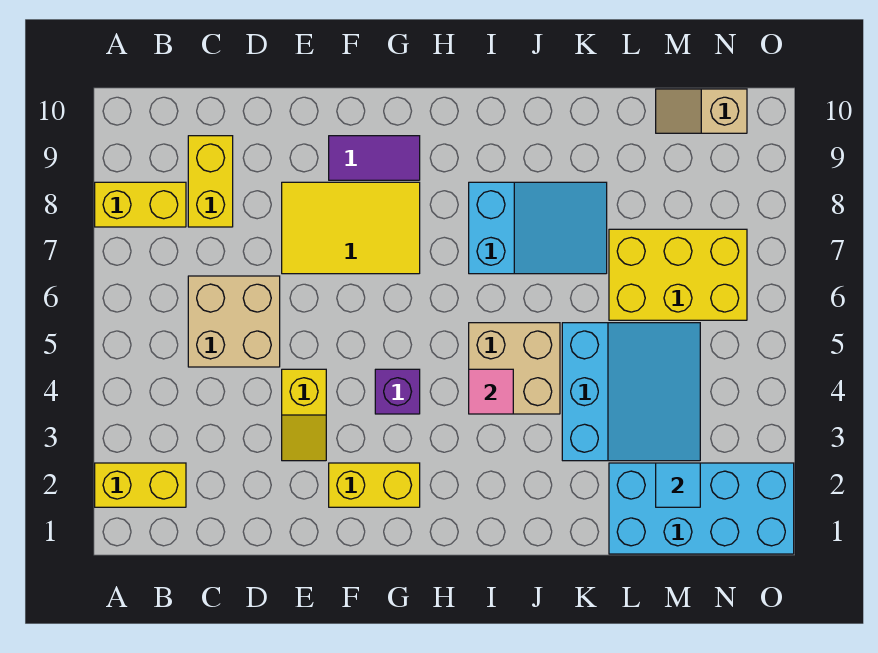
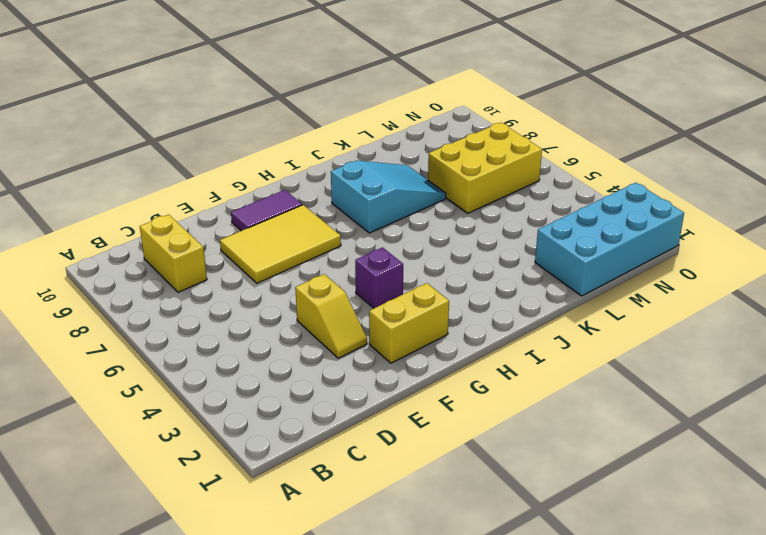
none -> yellow brick A2:B2 level 1
none -> yellow brick A8:B8 level 1
none -> tan brick C5:D6 level 1

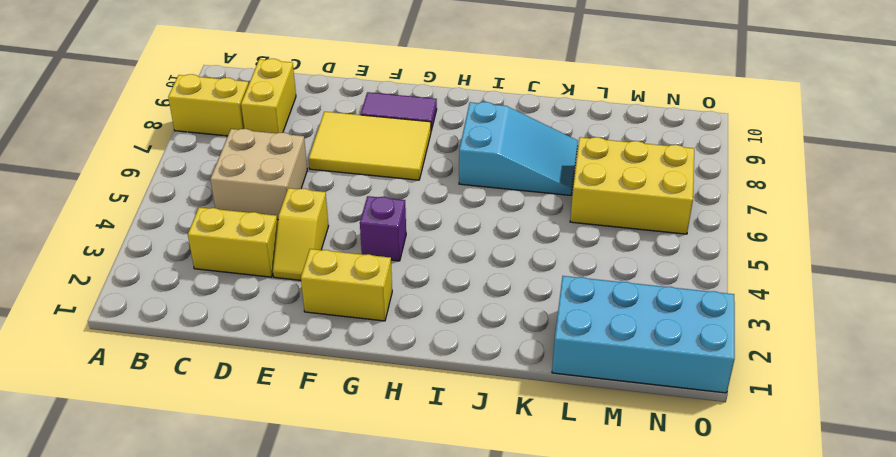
yellow brick C3:D3 level 1 -> yellow brick A2:B2 level 1
none -> tan brick I4:J5 level 1
none -> cyan slope K3:M5 level 1 top K
none -> tan slope M10:N10 level 1 top N

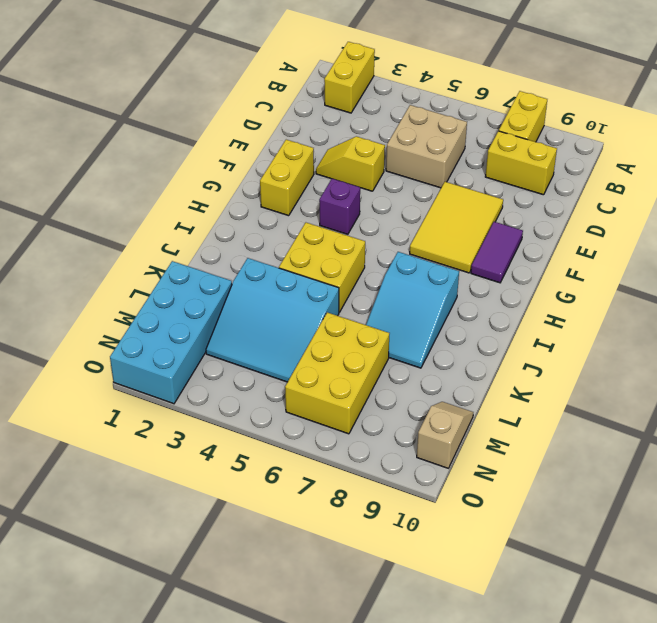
yellow brick I4:J5 level 1 -> tan brick I4:J5 level 1
none -> pink tile I4 level 2
none -> cyan tile M2 level 2

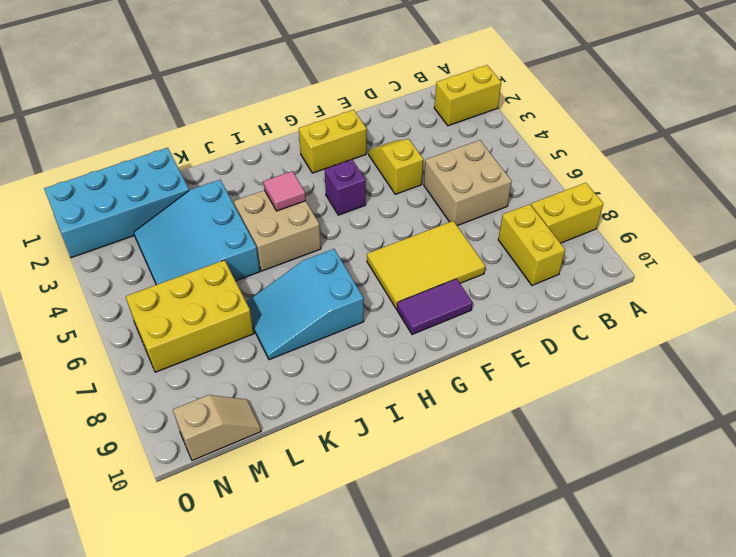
none -> cyan tile M2 level 2

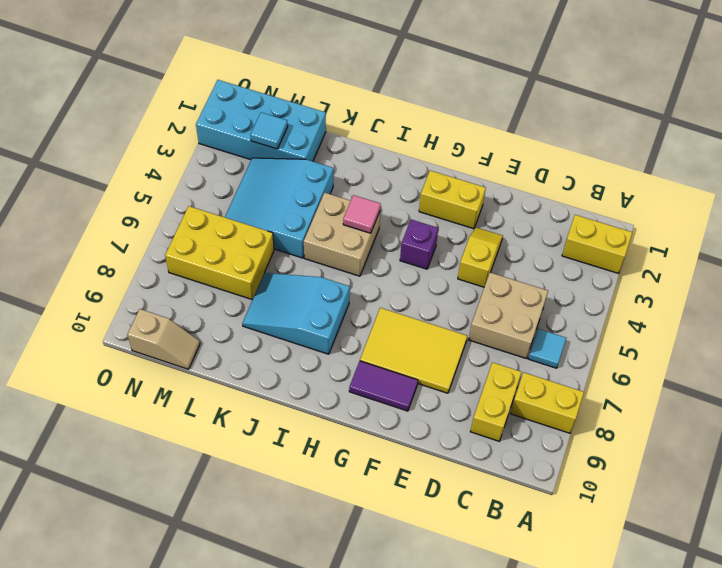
cyan tile B6 level 1 -> none

